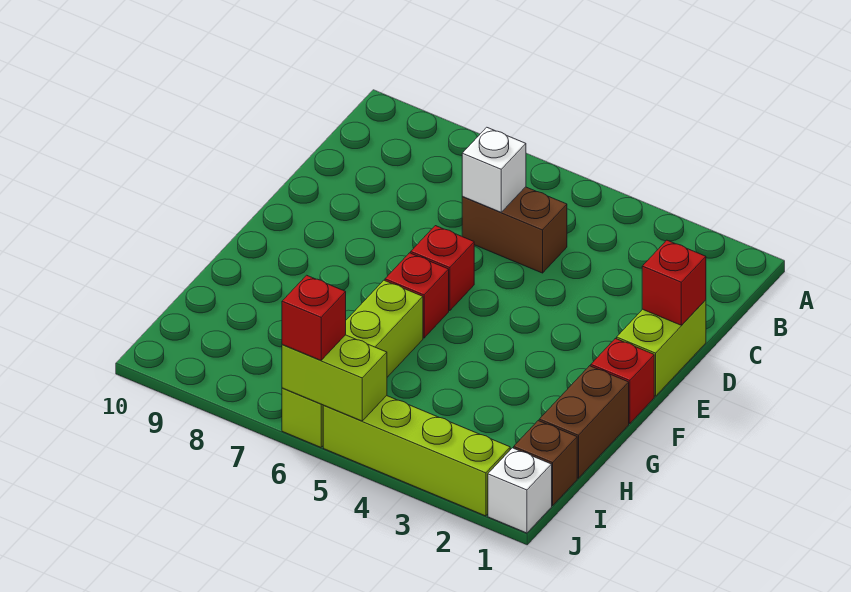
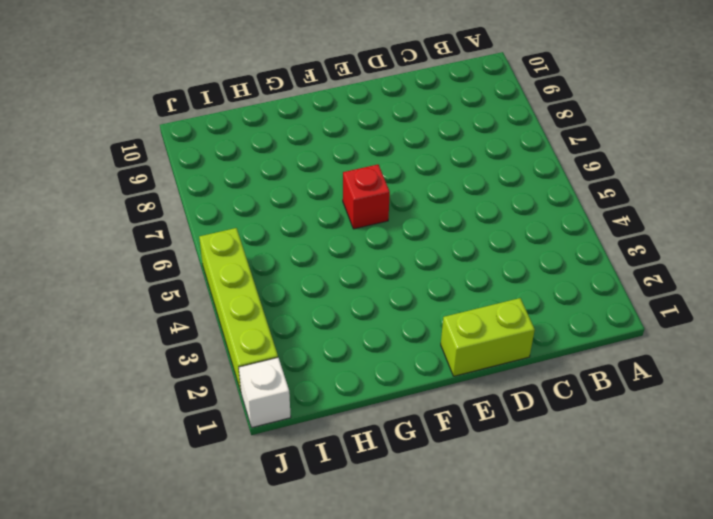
none -> brown brick C5:C6 level 1
none -> red brick E6 level 1
none -> red brick F1 level 1

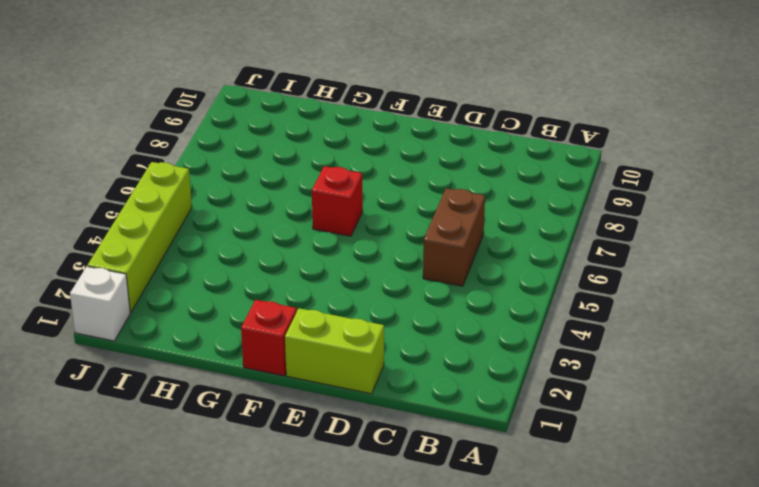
none -> red brick E6 level 1
none -> brown brick G1:H1 level 1
none -> lime brick G6:J6 level 1

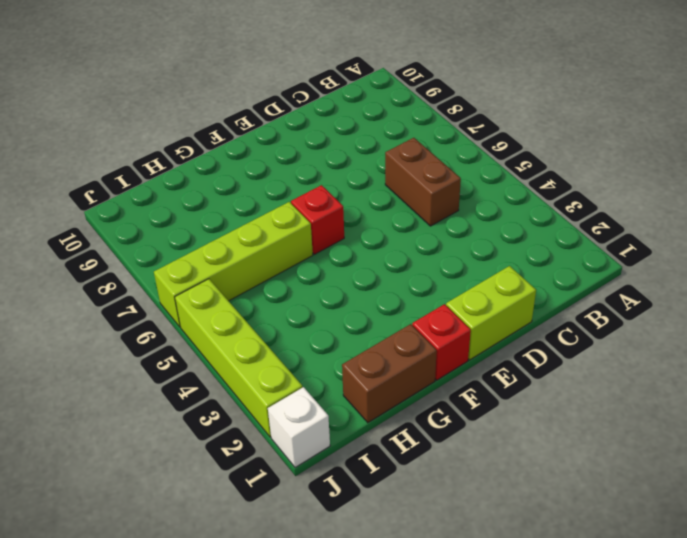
none -> red brick E6 level 1
none -> brown brick I1 level 1
none -> white brick C6 level 2

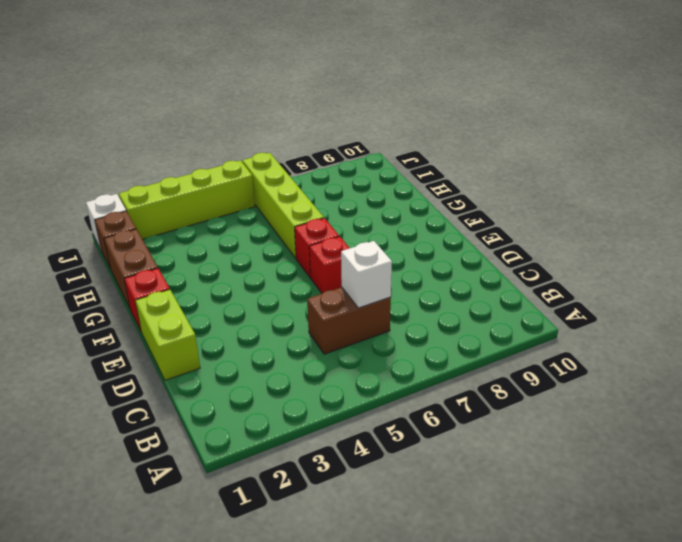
none -> red brick D1 level 2
none -> lime brick J5:J6 level 2
none -> red brick J6 level 3

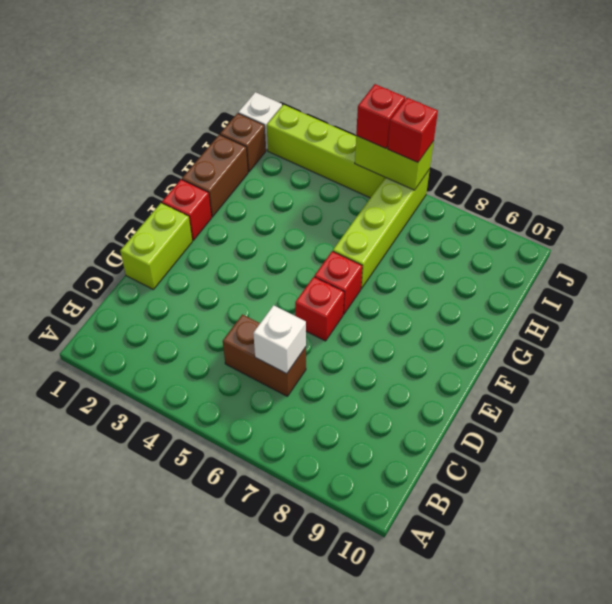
red brick J5 level 3 -> red brick D1 level 2

